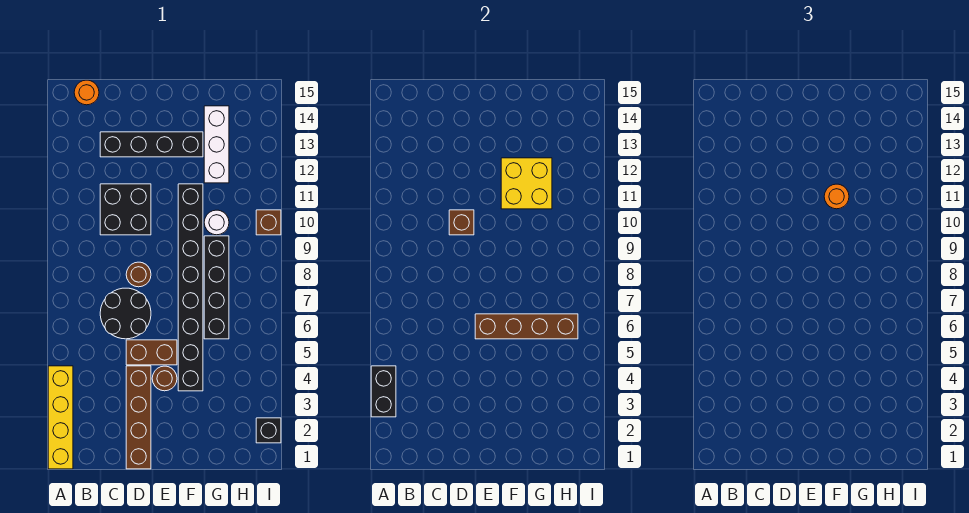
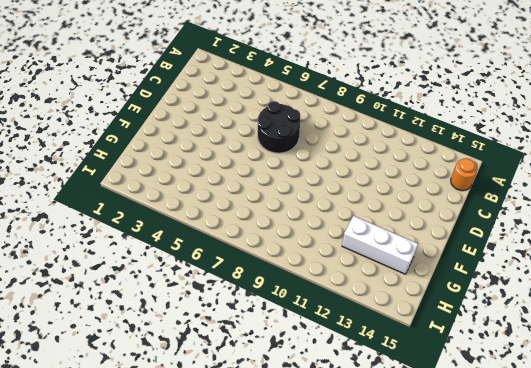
none -> yellow brick A1:A4 level 1
none -> black brick C10:D11 level 1
none -> black brick C13:F13 level 1

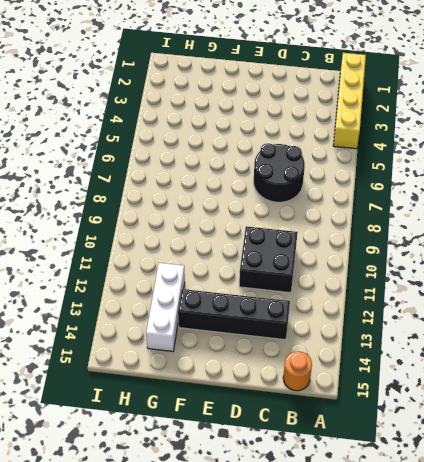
none -> brown brick D1:D4 level 1
none -> brown brick D5:E5 level 1
none -> brown round brick D8 level 1

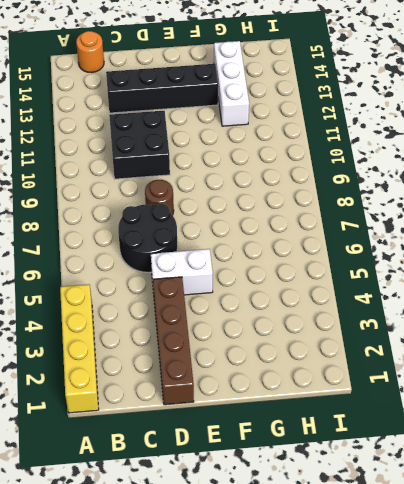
white brick D5:E5 level 1 -> brown brick D5:E5 level 1
none -> brown round brick E4 level 1
none -> black brick F4:F11 level 1
none -> black brick G6:G9 level 1

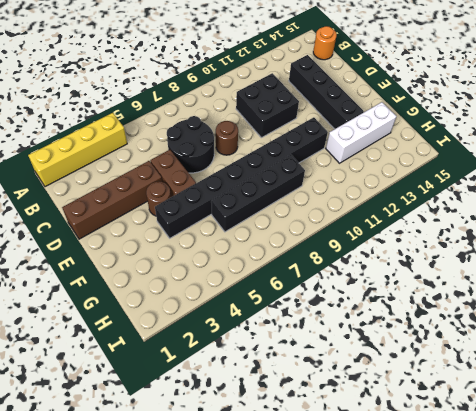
none -> white round brick G10 level 1
none -> black brick I2 level 1
none -> brown brick I10 level 1

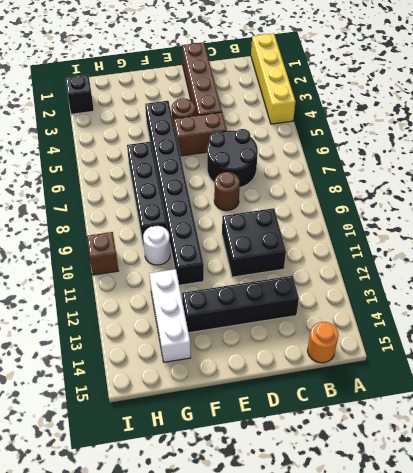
none -> black brick A3:A4 level 2
none -> brown brick D10 level 2
none -> brown brick E6:H6 level 2

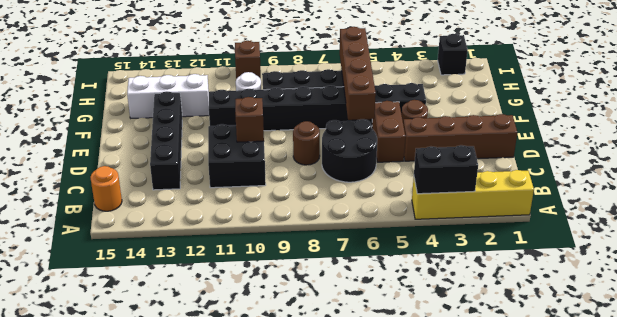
none -> yellow brick F11:G12 level 2
none -> orange round brick F11 level 3

